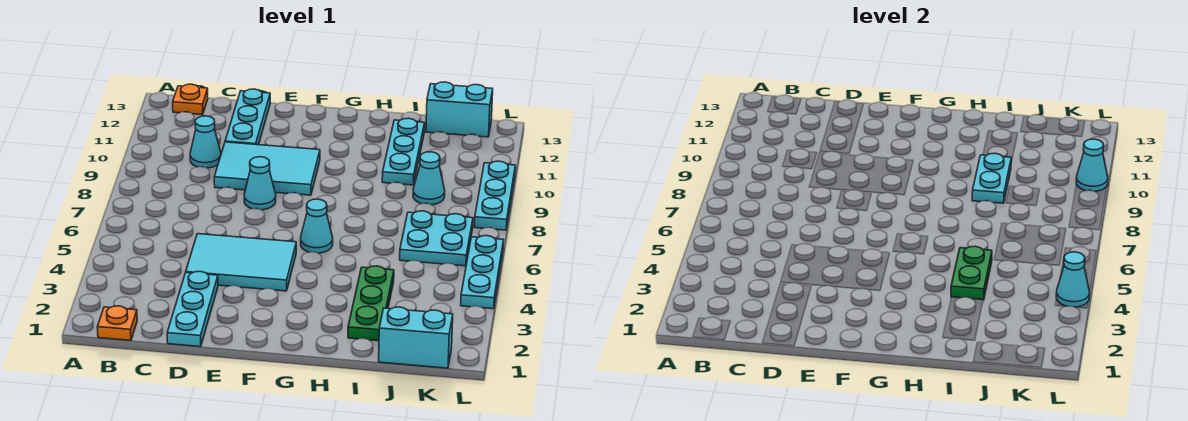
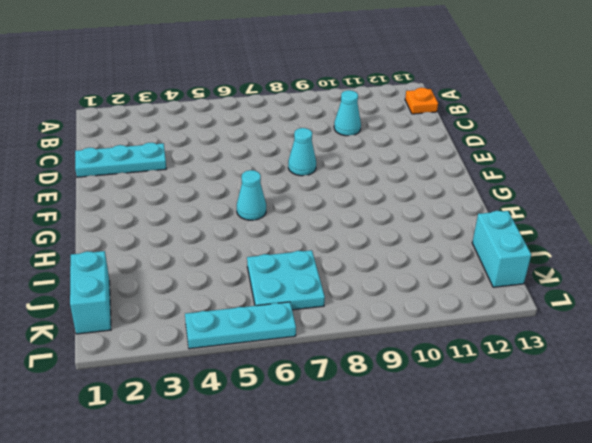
none -> orange plate B1 level 1
none -> cyan tile D4:F5 level 1
none -> cyan tile D9:F10 level 1

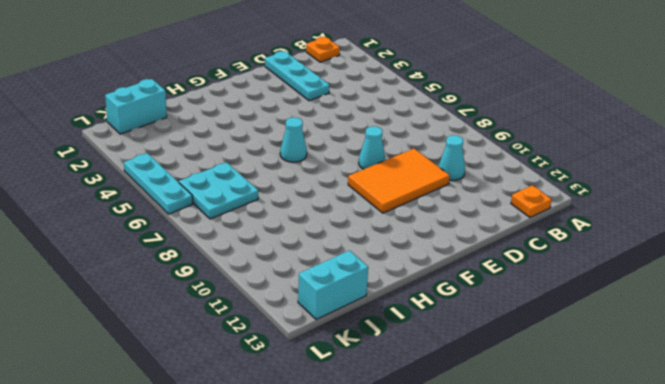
orange tile D9:F10 level 1 -> cyan tile D9:F10 level 1
none -> cyan tile D4:F5 level 1
none -> cyan plate D11:D13 level 1
none -> green plate I2:I4 level 1

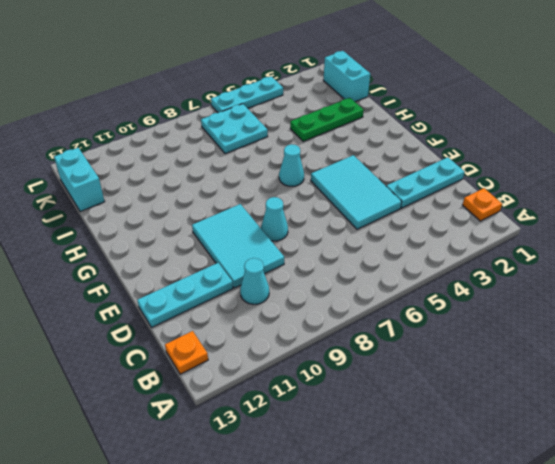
none -> cyan plate I10:I12 level 1
none -> cyan cone J9 level 1
none -> cyan plate L8:L10 level 1

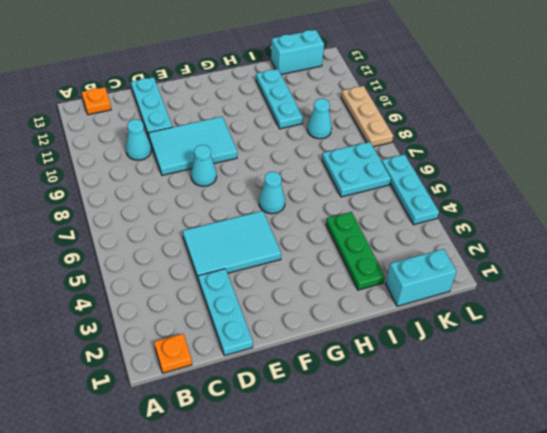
tan plate L8:L10 level 1 -> cyan plate L8:L10 level 1
none -> green plate I4:I5 level 2
none -> cyan plate I9:I10 level 2
none -> cyan cone L4 level 2

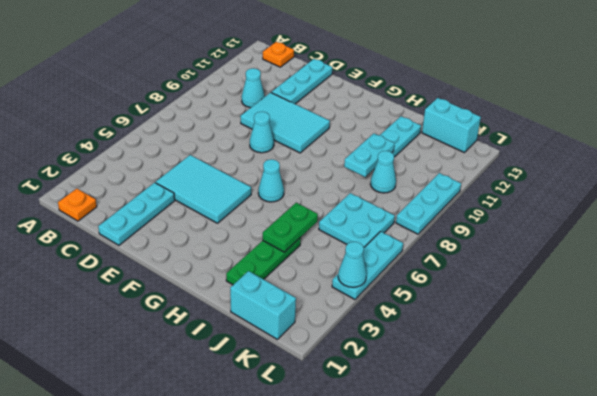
none -> cyan cone L10 level 2

